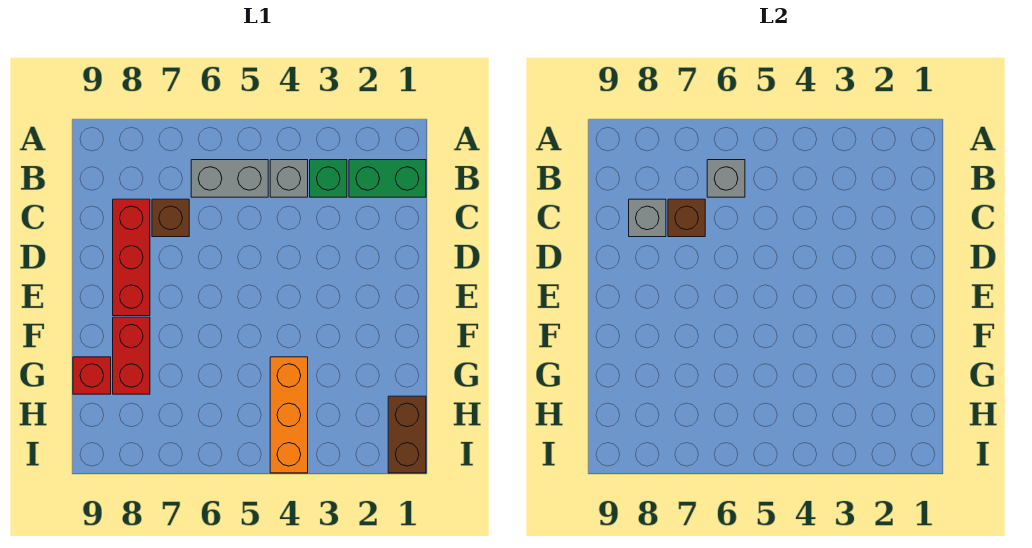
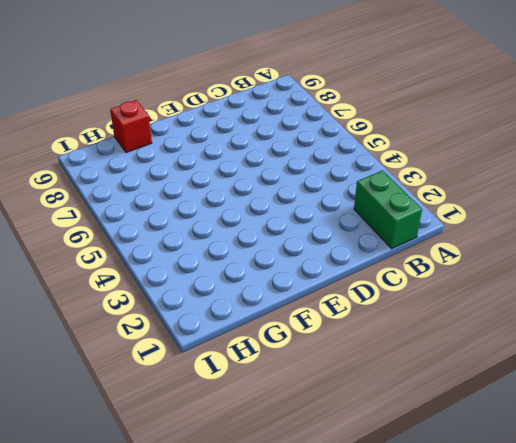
none -> green brick B3 level 1
none -> grey brick B4 level 1
none -> grey brick B5:B6 level 1

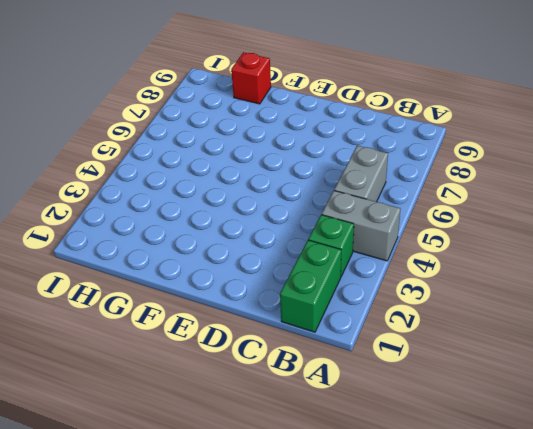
grey brick A4:B4 level 1 -> grey brick B4 level 1
none -> brown brick C7 level 1
none -> red brick C8:E8 level 1
none -> red brick F8:G8 level 1

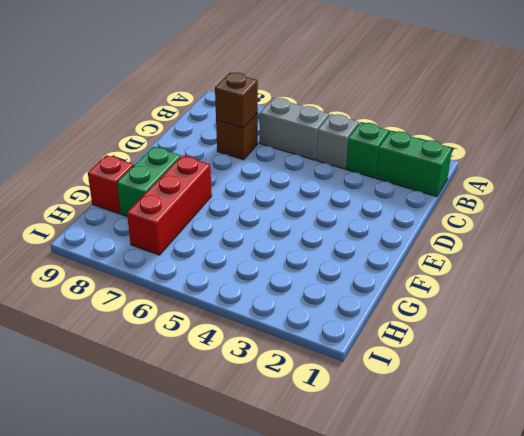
red brick F7:H7 level 1 -> red brick C8:E8 level 1
green brick F8:G8 level 1 -> red brick F8:G8 level 1
none -> orange brick G4:I4 level 1
none -> brown brick H1:I1 level 1
none -> grey brick B6 level 2

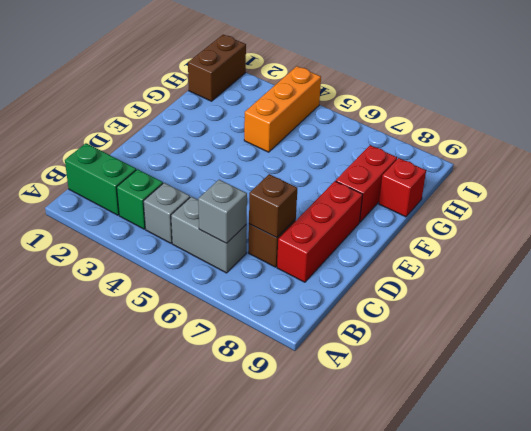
none -> grey brick C8 level 2

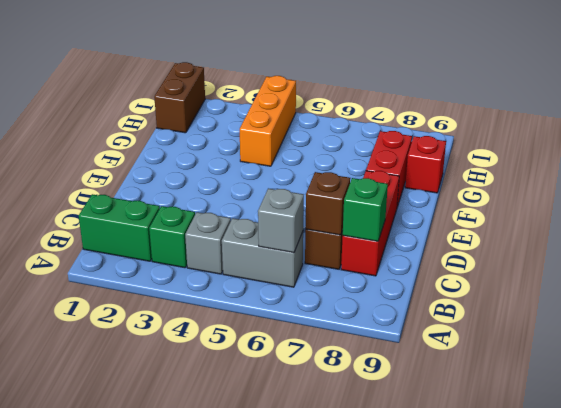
green brick C8 level 2 -> grey brick C8 level 2

